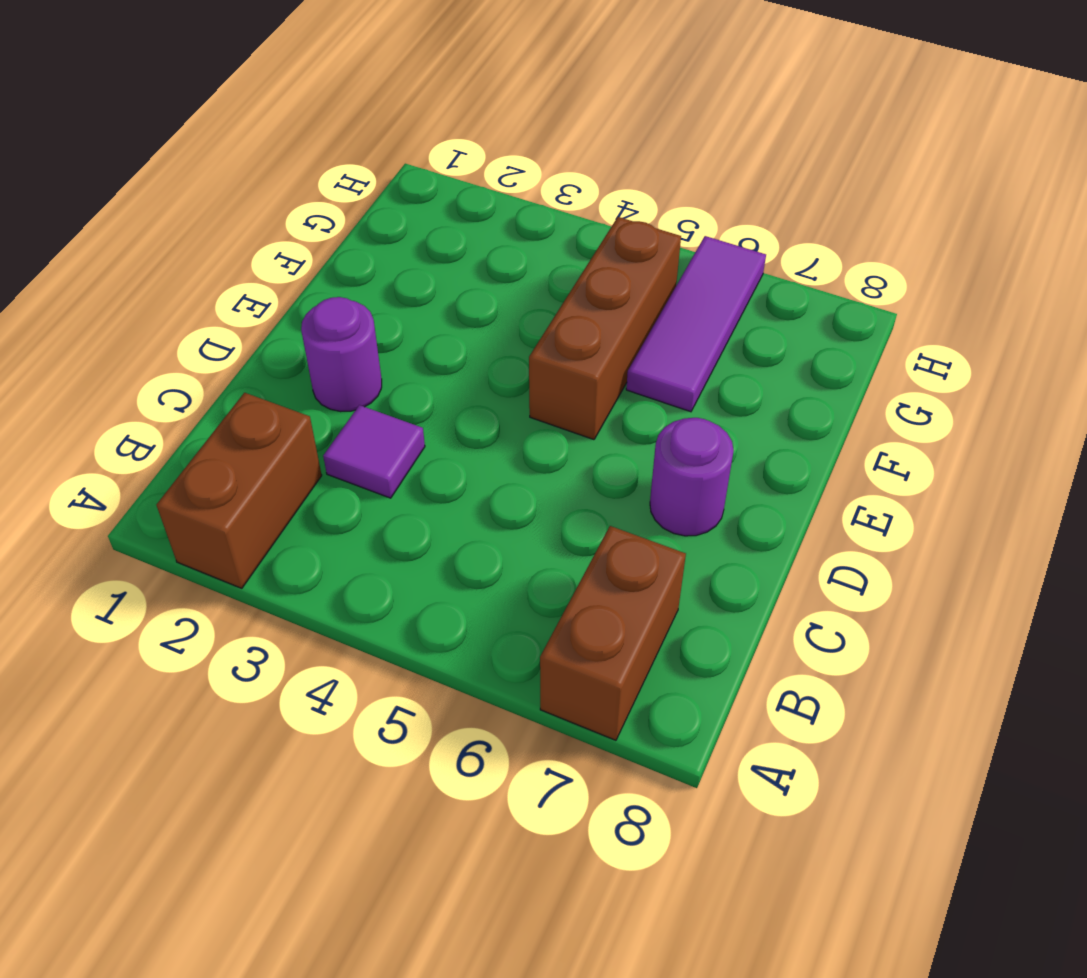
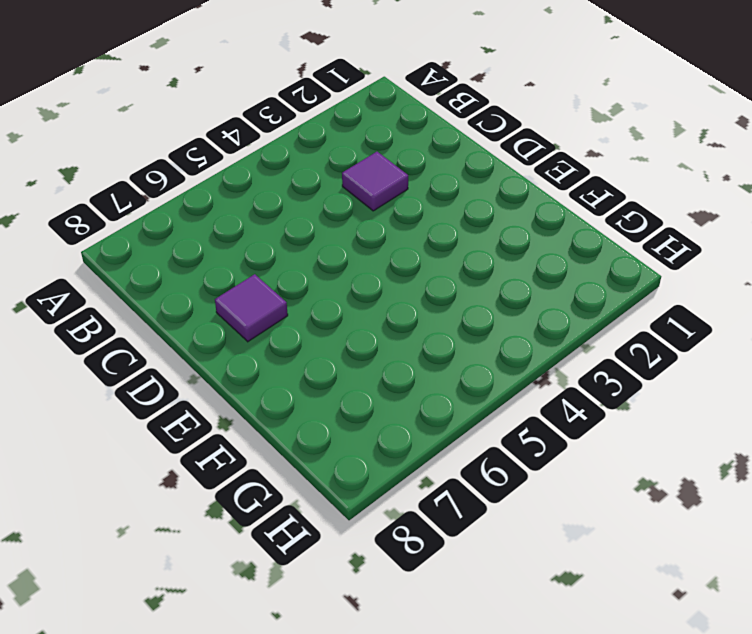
purple tile D7 level 1 -> purple round brick D7 level 1
none -> brown brick A2:B2 level 1
none -> brown brick A7:B7 level 1

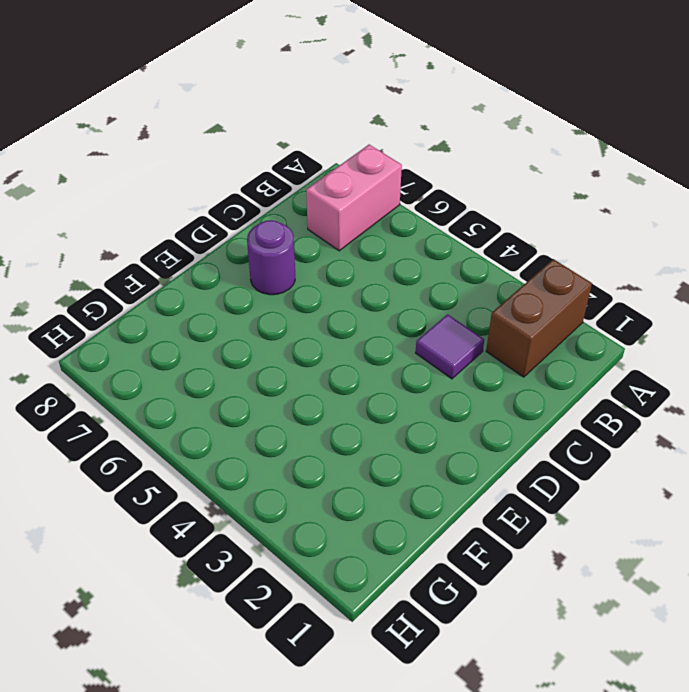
pink brick A7:B7 level 1 -> brown brick A7:B7 level 1
none -> purple round brick D2 level 1
none -> brown brick E5:G5 level 1

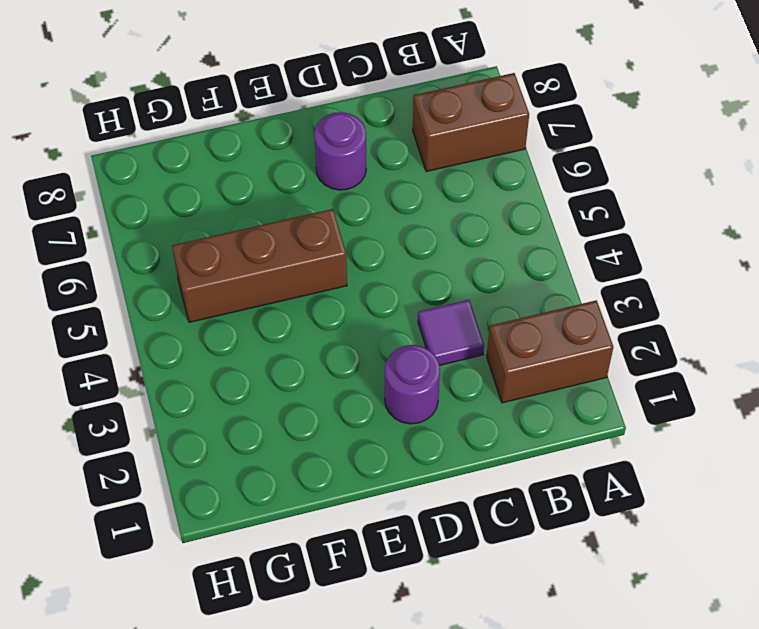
none -> purple tile F6:H6 level 1

